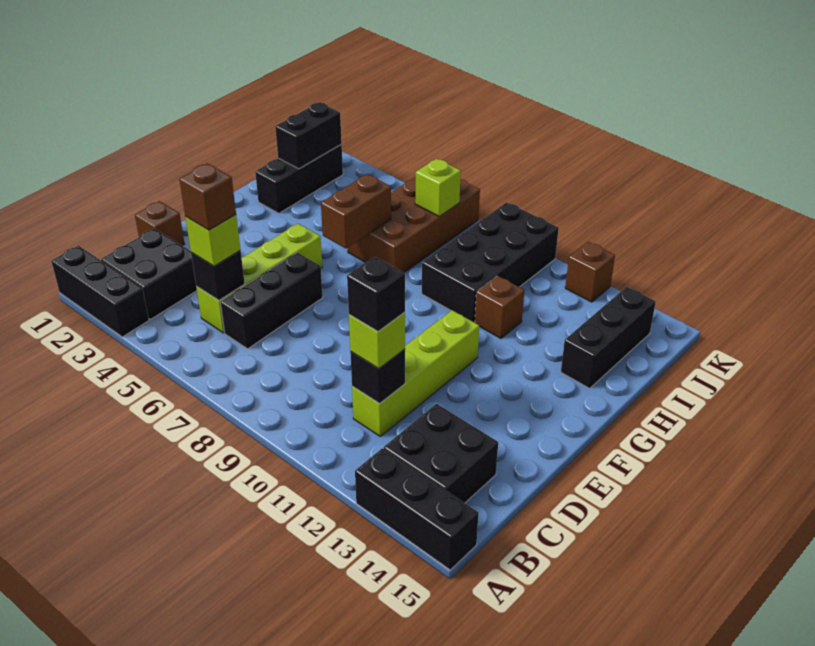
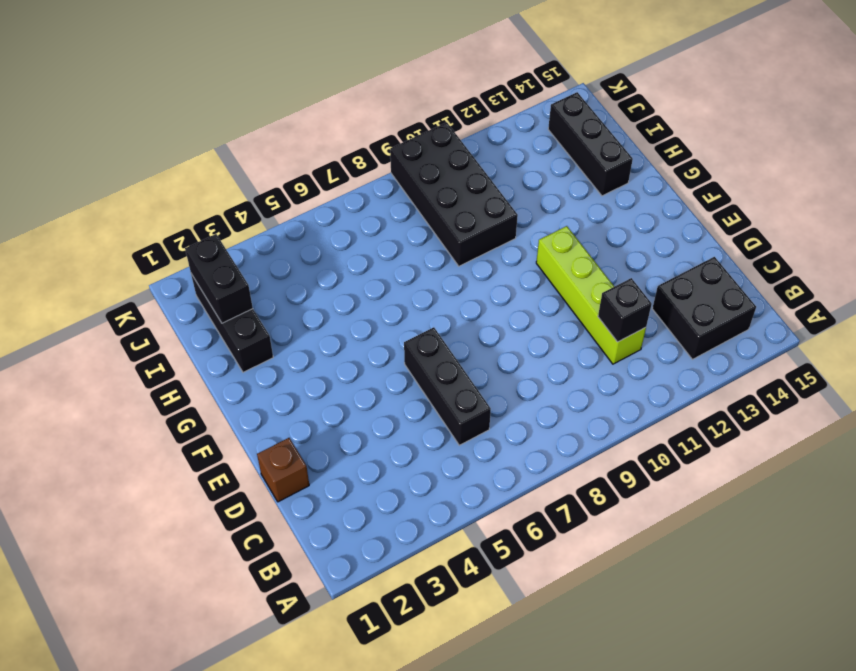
none -> black brick A1:A3 level 1
none -> black brick A13:A15 level 1
none -> black brick B2:C3 level 1

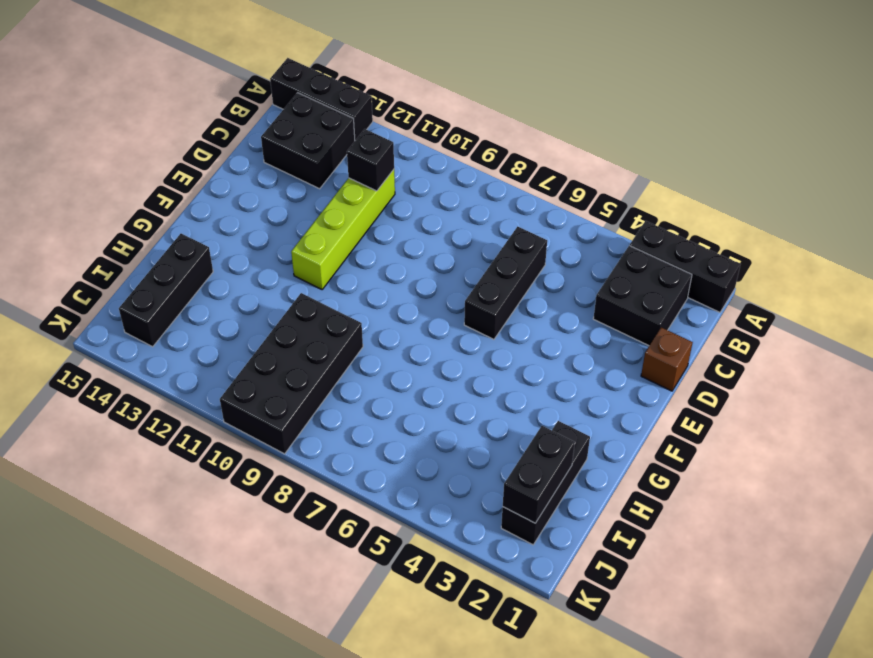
none -> lime brick C5:F5 level 1
none -> brown brick H6:K7 level 1
none -> brown brick H11 level 1

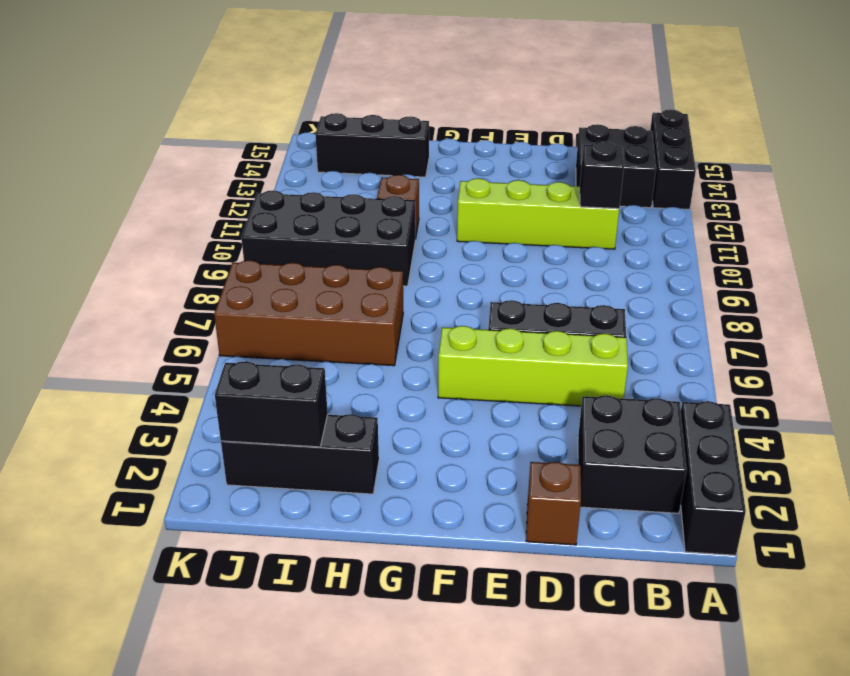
none -> brown brick K12 level 1
none -> black brick C5 level 2
none -> brown brick G6:H6 level 2

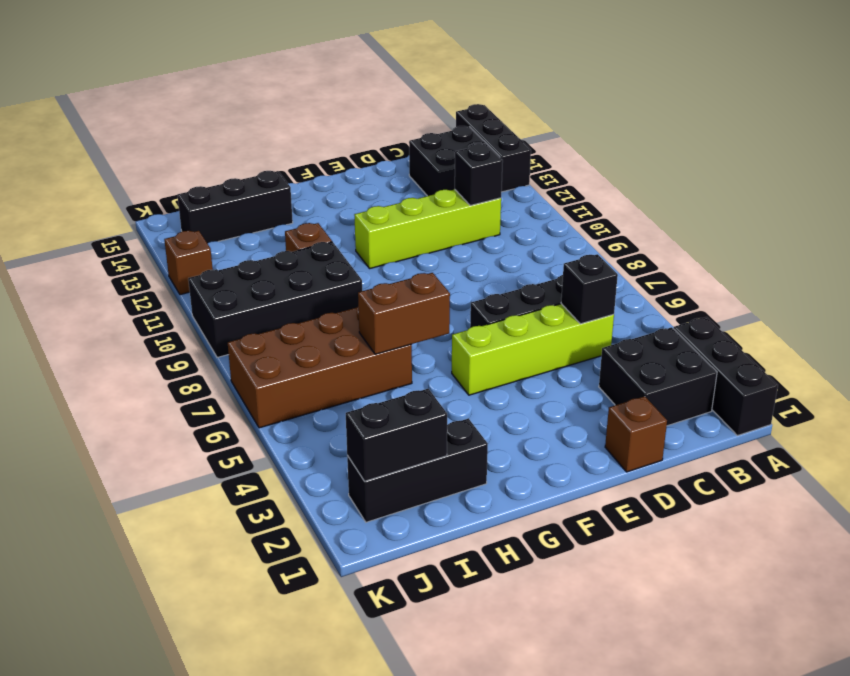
none -> lime brick J7 level 2
none -> lime brick C5 level 3
none -> lime brick C11 level 3

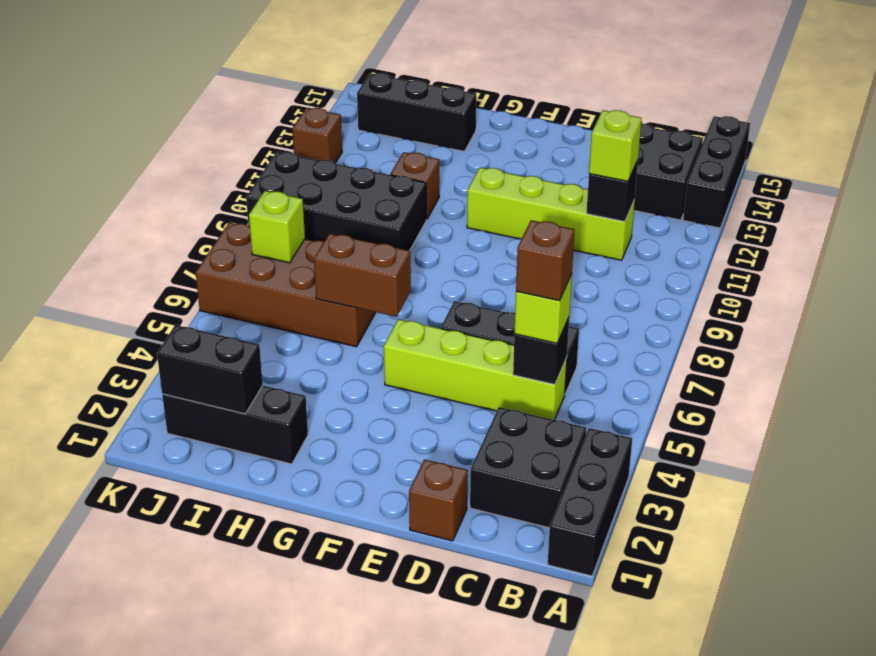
none -> black brick C11 level 4

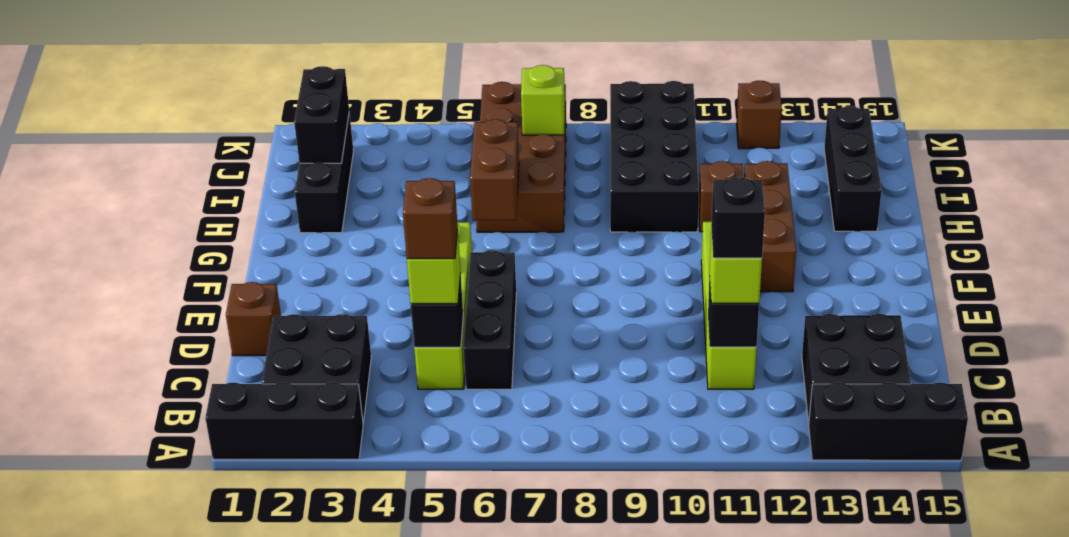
brown brick F12:H12 level 1 -> none

